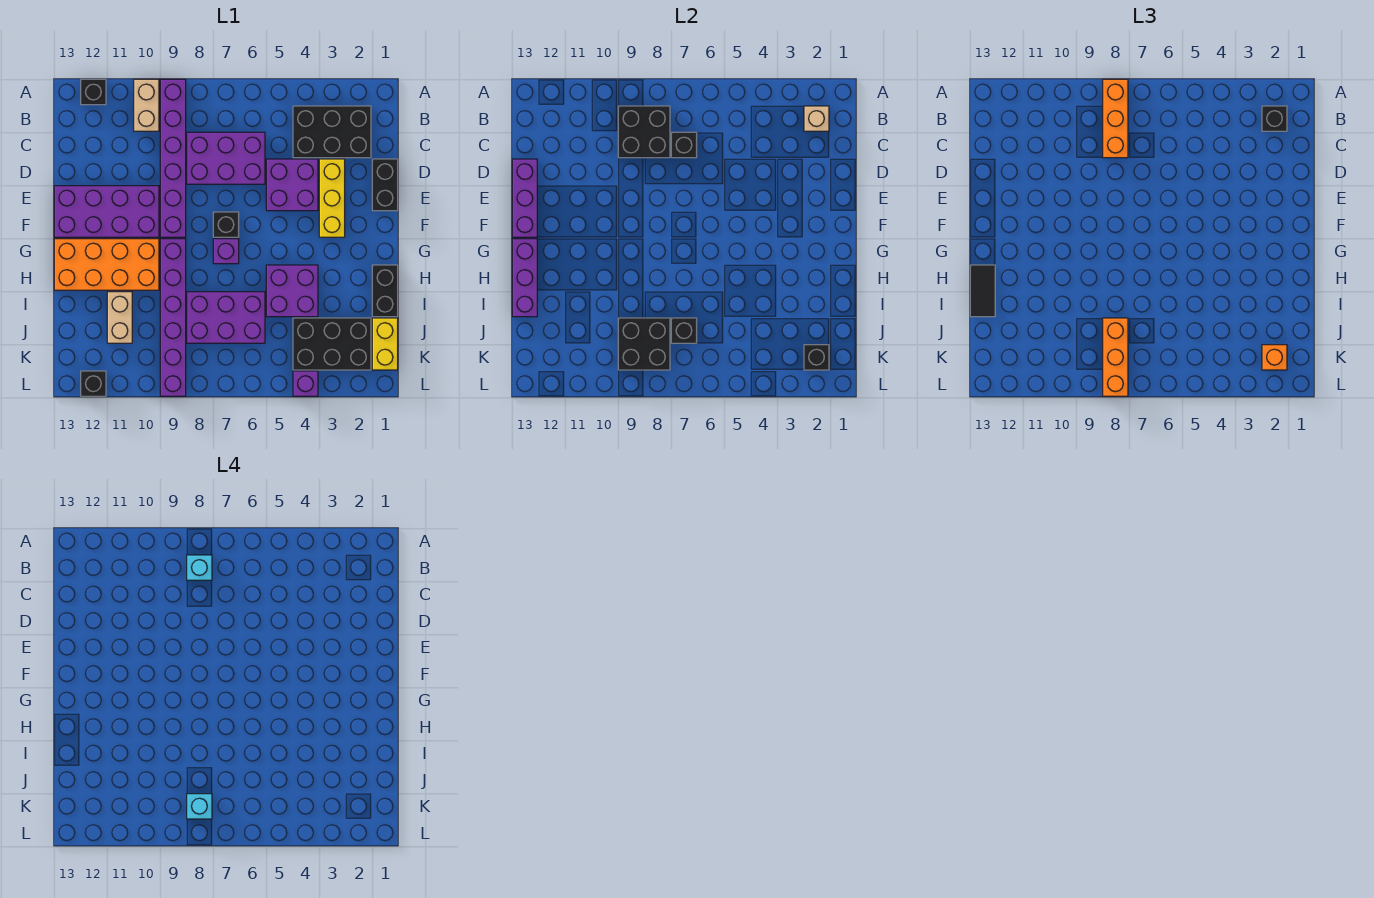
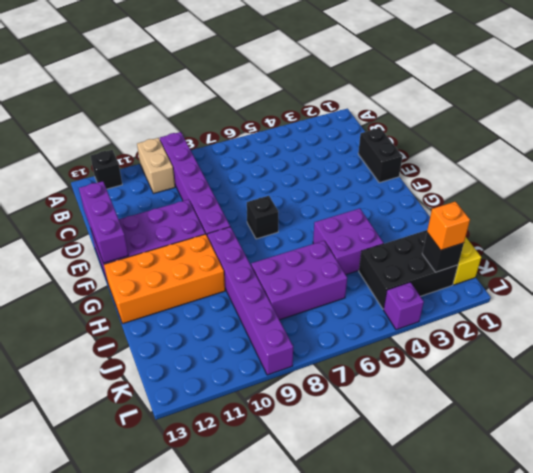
none -> black brick B2:C4 level 1
none -> purple brick C6:D8 level 1
none -> yellow brick D3:F3 level 1
none -> purple brick D4:E5 level 1

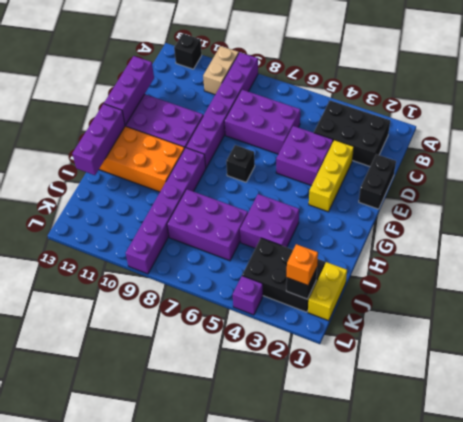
none -> purple brick G7 level 1
none -> black brick H1:I1 level 1
none -> tan brick I11:J11 level 1
none -> black brick L12 level 1

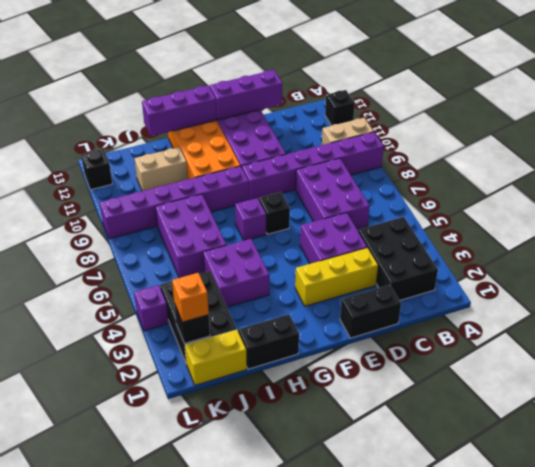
none -> tan brick B2 level 2
none -> black brick B8:C9 level 2
none -> black brick C7 level 2
none -> black brick J7 level 2

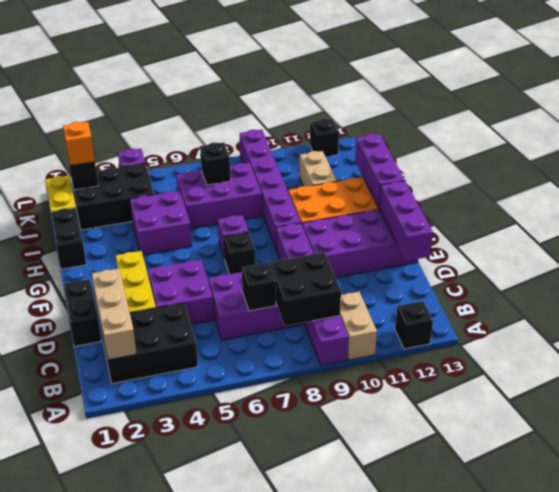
tan brick B2:D2 level 2 -> tan brick B2 level 2
none -> black brick J8:K9 level 2
none -> orange brick A8:C8 level 3
none -> black brick B2 level 3
none -> black tile H13:I13 level 3

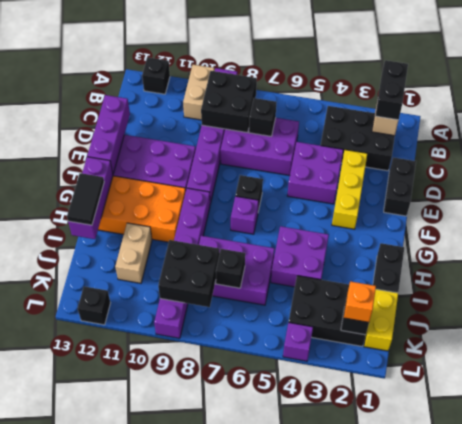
black brick A2:B2 level 3 -> black brick B2 level 3
none -> orange brick A8:C8 level 3
none -> orange brick J8:L8 level 3
none -> cyan brick B8 level 4
none -> cyan brick K8 level 4

